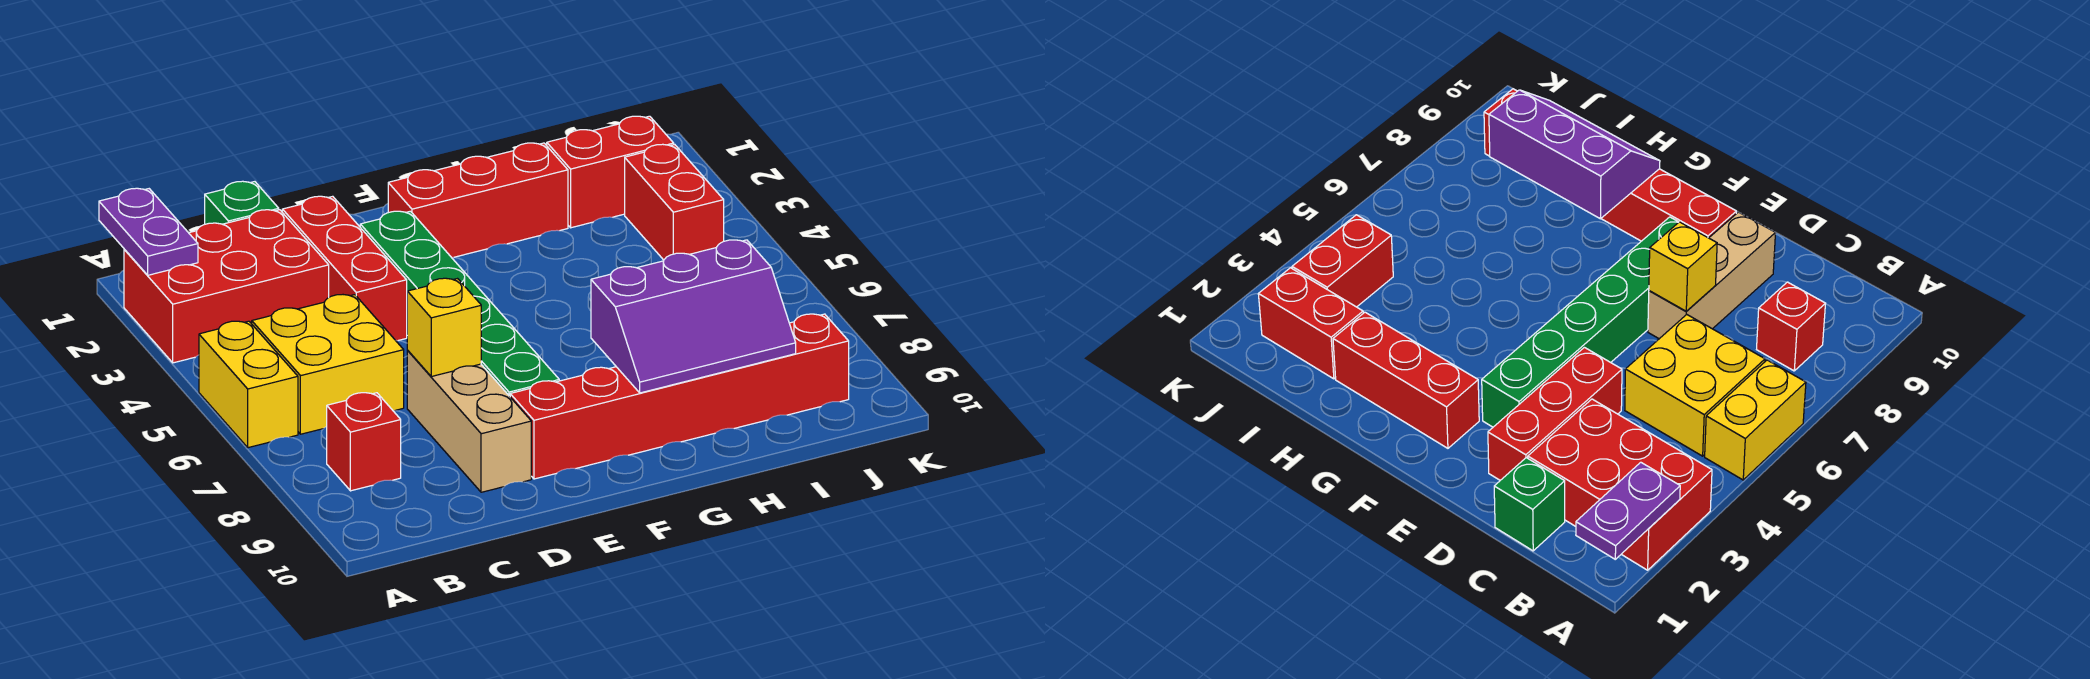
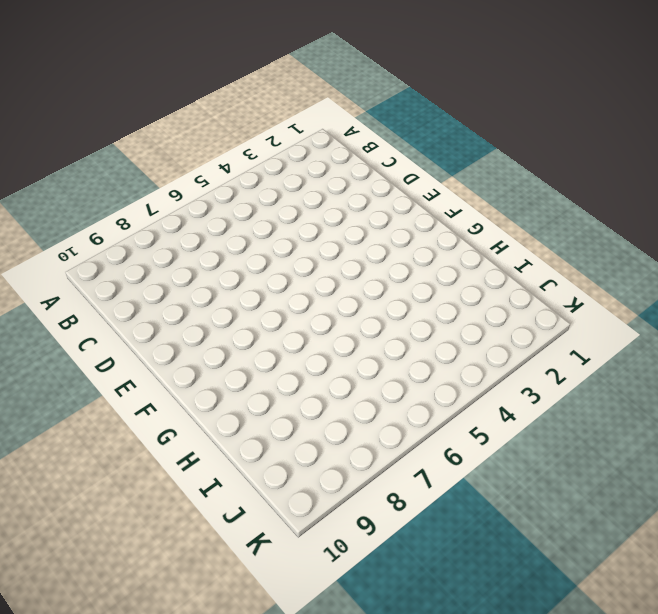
none -> red brick A2:C3 level 1
none -> yellow brick A5:A6 level 1
none -> yellow brick B5:C6 level 1

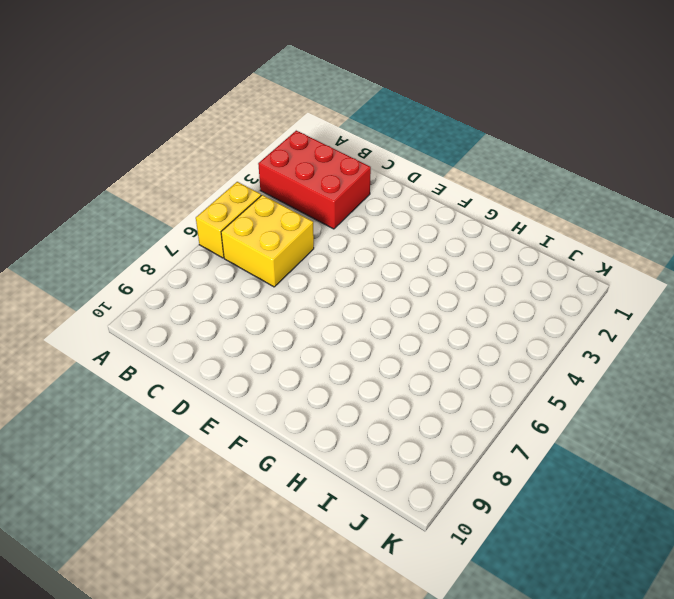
none -> red brick B8 level 1
none -> green brick C1 level 1
none -> red brick D2:D4 level 1

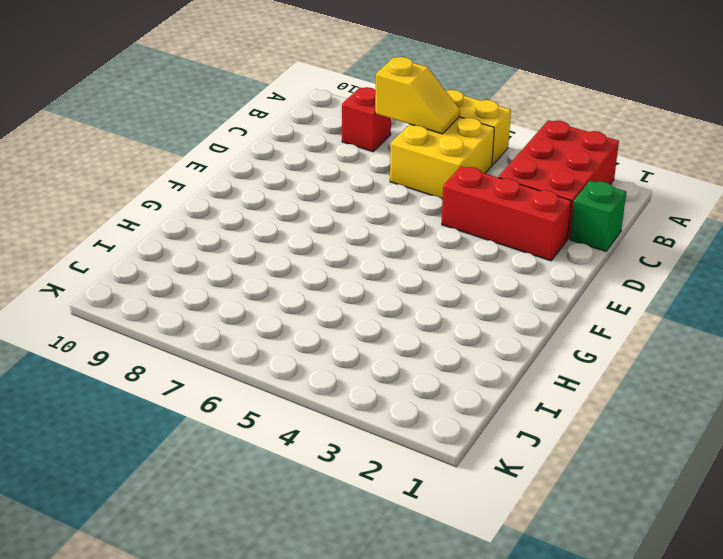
yellow slope B6:B7 level 2 top 7 -> none
none -> tan brick D7:D9 level 1
none -> green brick E3:E8 level 1
none -> red brick E9:J9 level 1

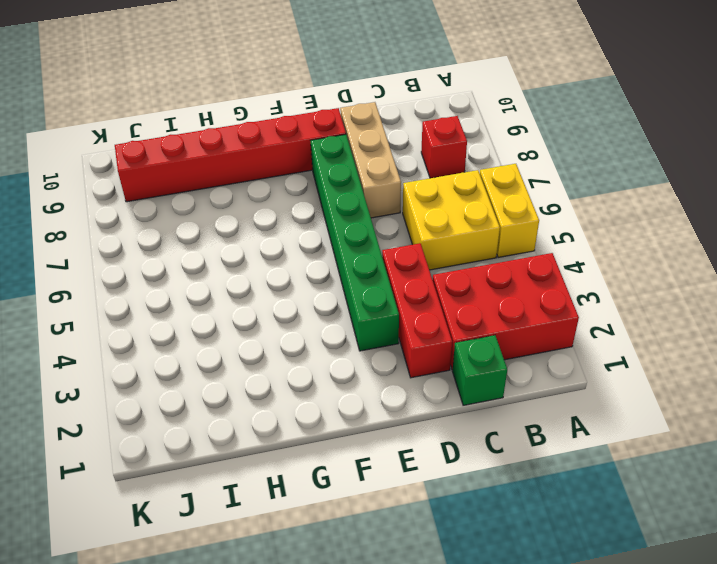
none -> red brick F2:H2 level 1
none -> red brick I2:J2 level 1
none -> red brick J3:J4 level 1

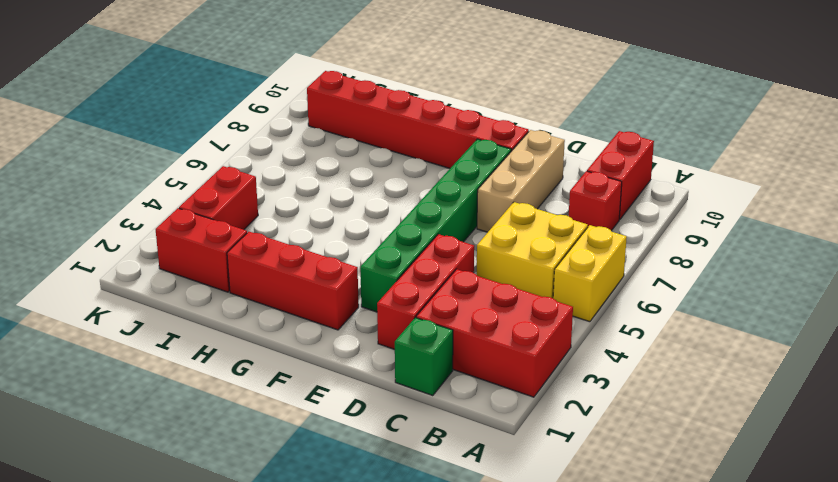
red brick B9:B10 level 1 -> none
none -> purple plate A1:A2 level 2
none -> yellow brick D7 level 2
none -> purple slope G8:I9 level 2 top 8

